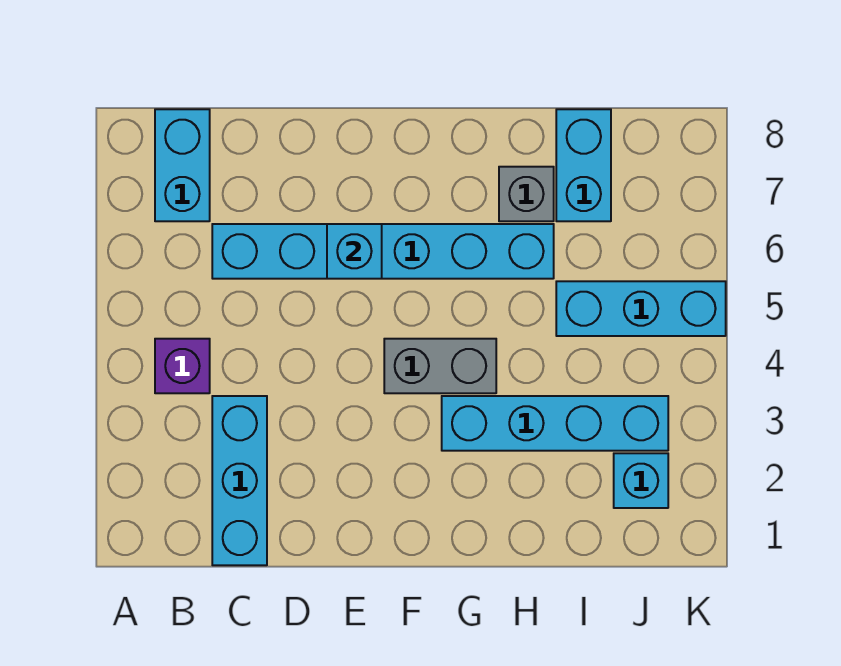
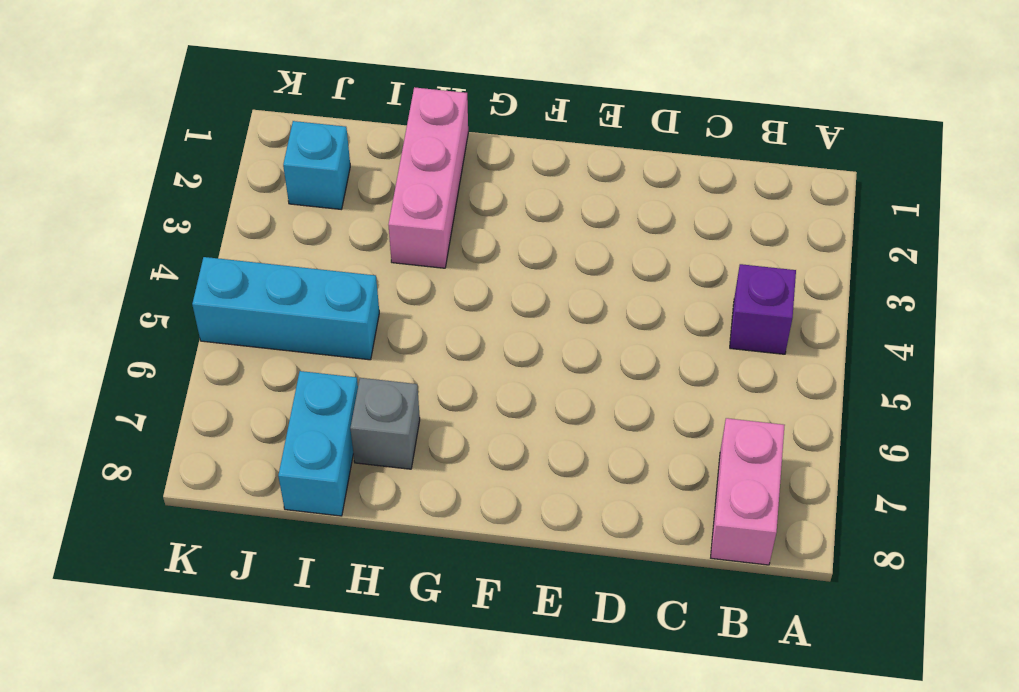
pink brick B7:B8 level 1 -> cyan brick B7:B8 level 1
pink brick H1:H3 level 1 -> cyan brick G3:J3 level 1
none -> cyan brick C1:C3 level 1
none -> cyan brick C6:H6 level 1

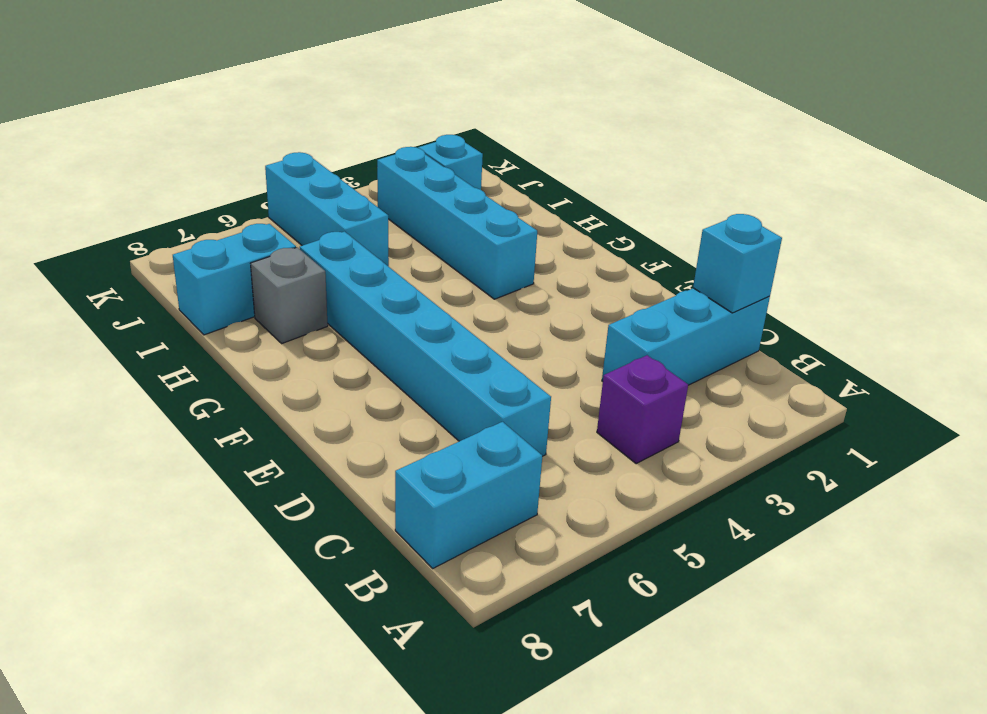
cyan brick C1 level 2 -> cyan brick E6 level 2
none -> grey brick F4:G4 level 1

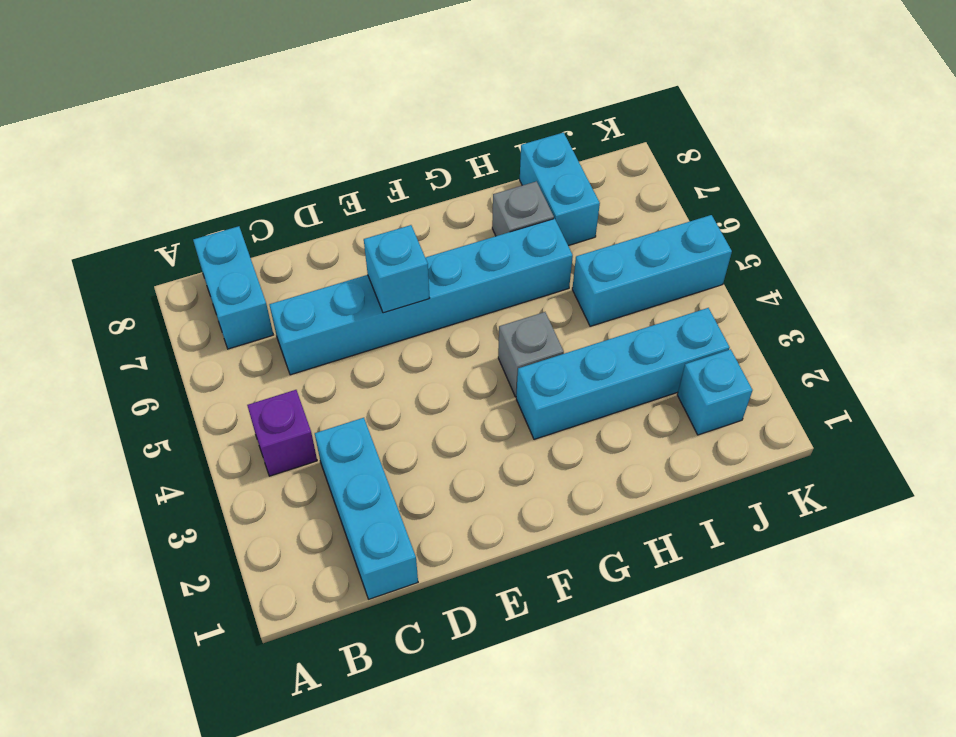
grey brick G4 level 1 -> grey brick F4:G4 level 1

